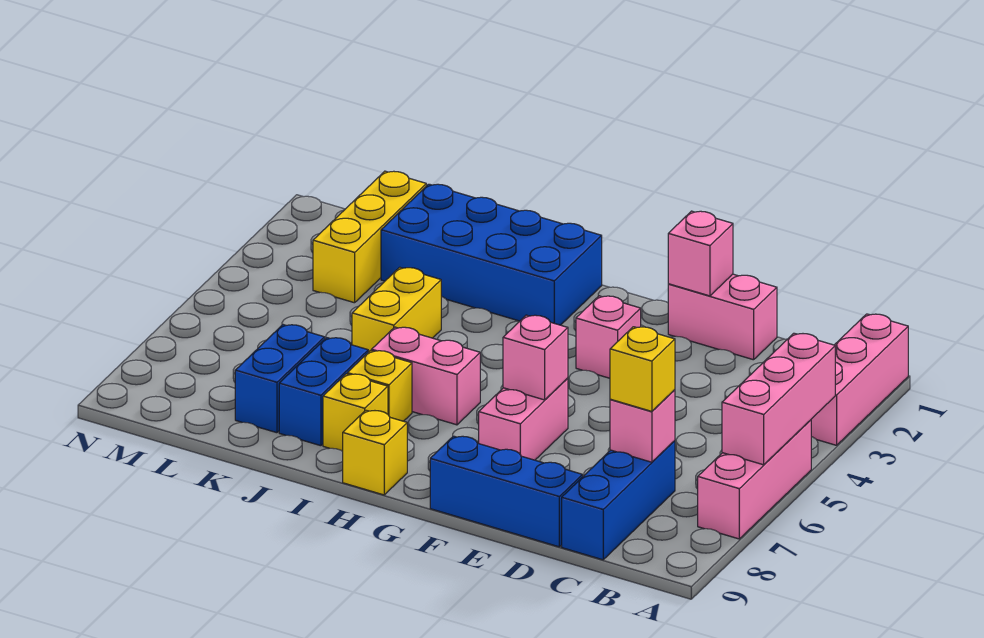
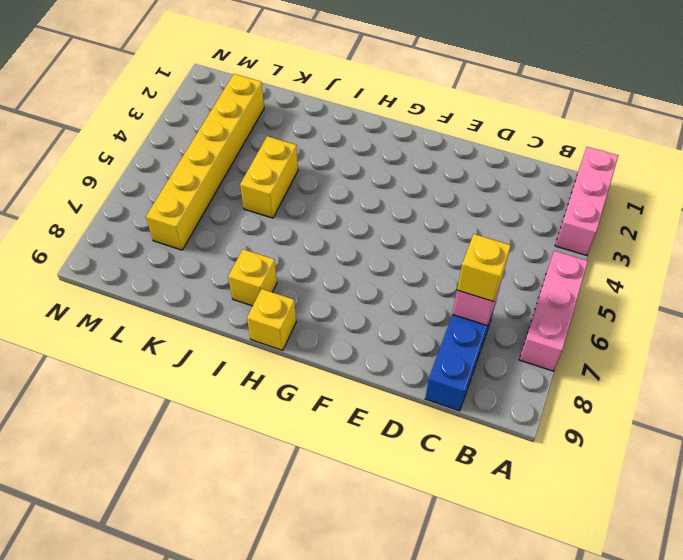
yellow brick L2:L7 level 1 -> yellow brick L1:L3 level 1
none -> pink brick D1:E1 level 1
none -> blue brick D9:F9 level 1
none -> pink brick F3 level 1

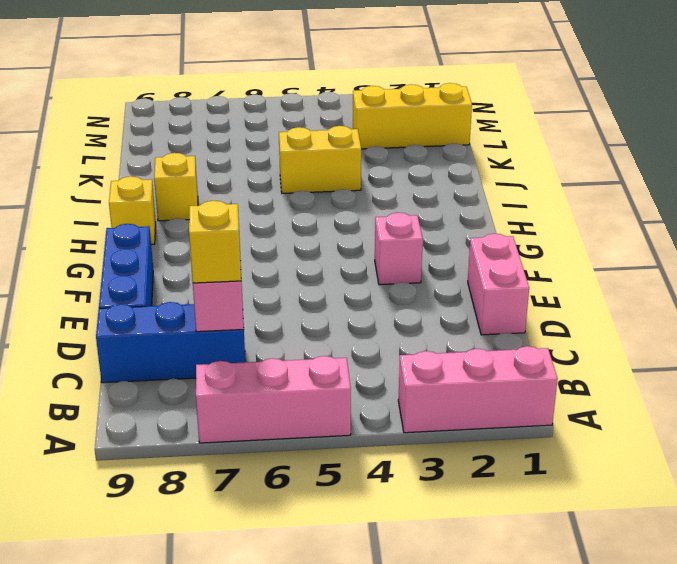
none -> pink brick F6:F7 level 1
none -> blue brick H1:K2 level 1
none -> pink brick H6:I6 level 1

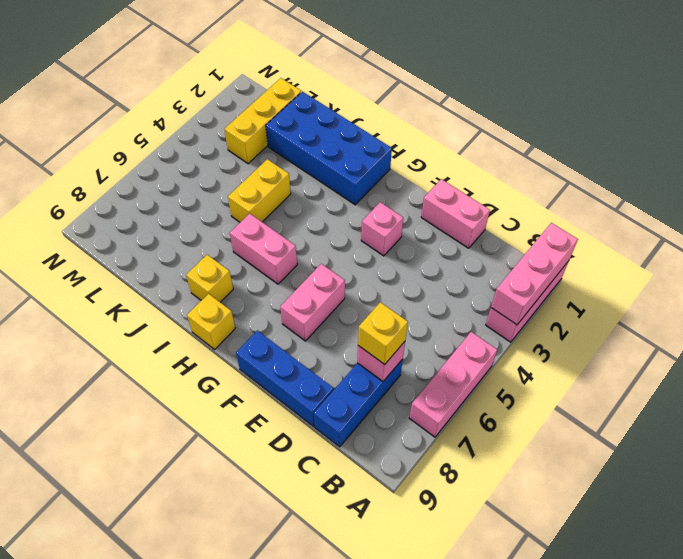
pink brick A1:A3 level 2 -> pink brick A4:A6 level 2
none -> yellow brick I7 level 1
none -> blue brick J7:J8 level 1
none -> blue brick K7:K8 level 1

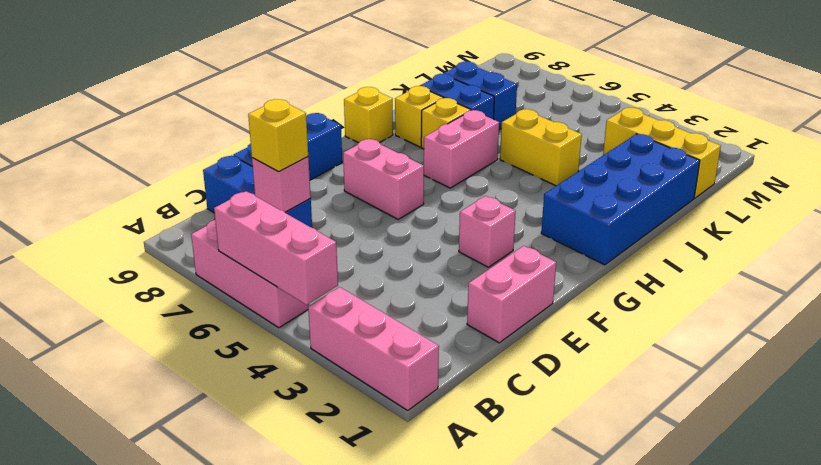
none -> pink brick E1 level 2
none -> pink brick F6 level 2

